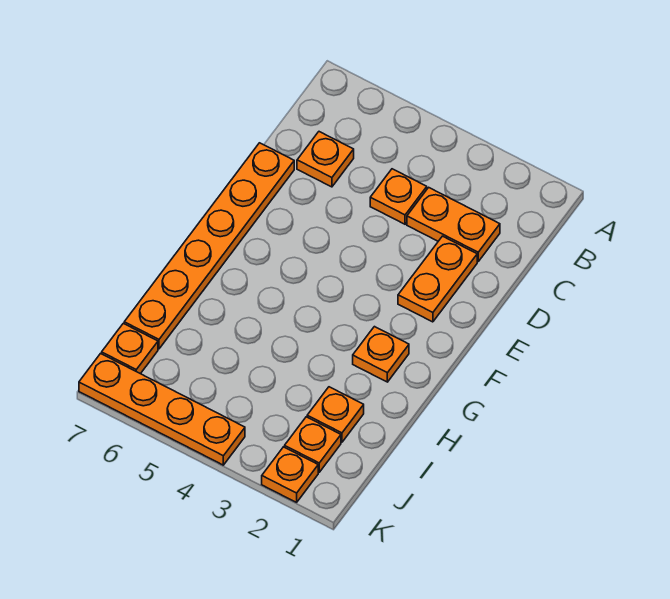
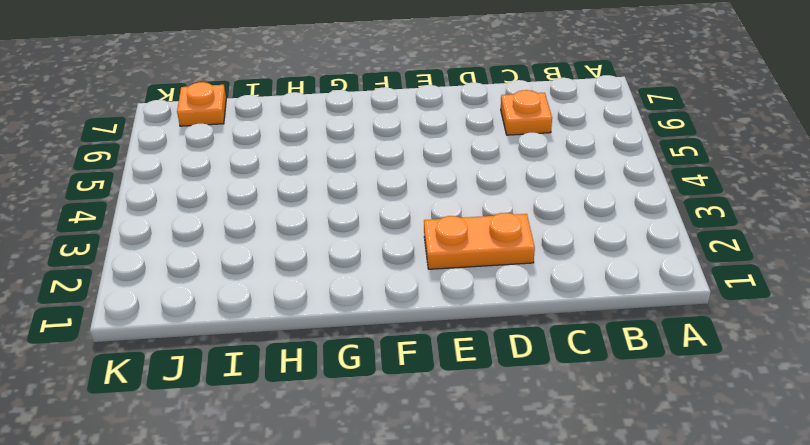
none -> orange plate C2:C3 level 1
none -> orange plate C4 level 1

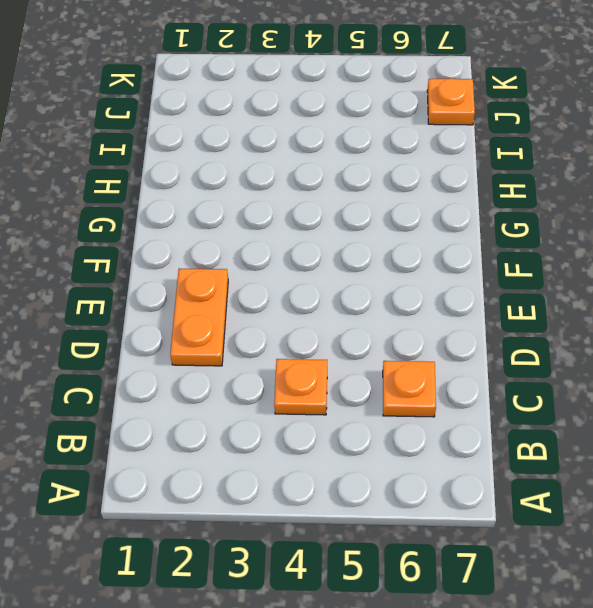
none -> orange plate C2:C3 level 1
none -> orange plate D7:I7 level 1

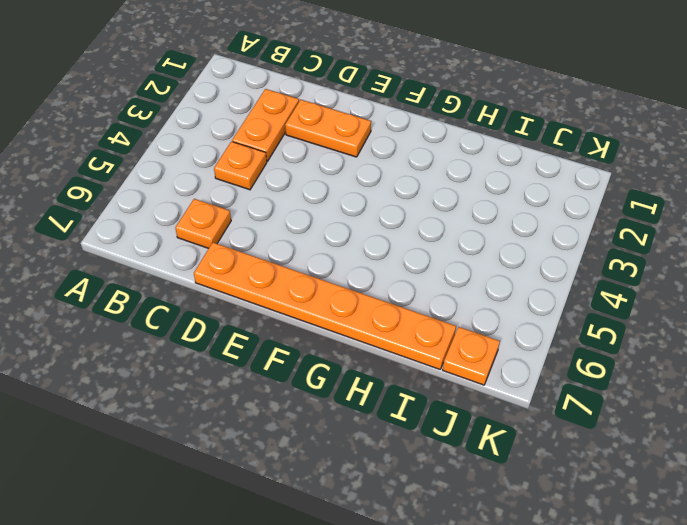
none -> orange plate G2 level 1
none -> orange plate I2 level 1

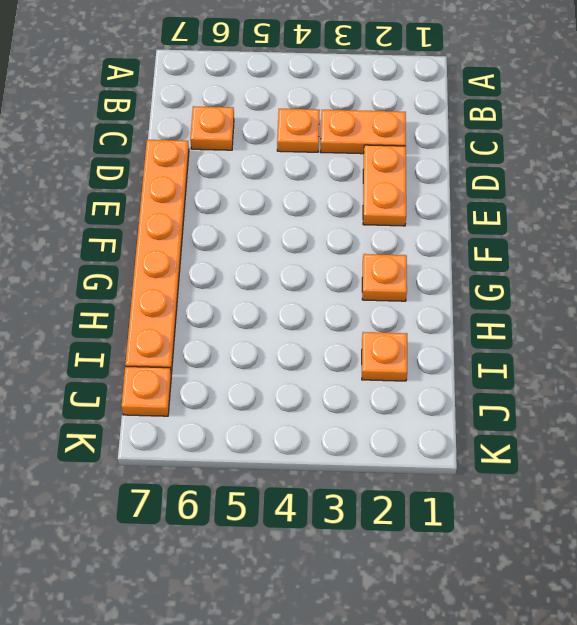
none -> orange plate J2 level 1
none -> orange plate K2 level 1

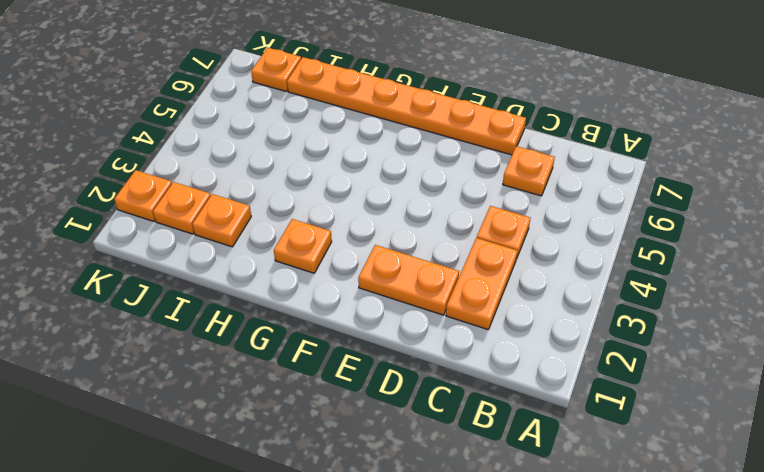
none -> orange plate K4:K7 level 1

